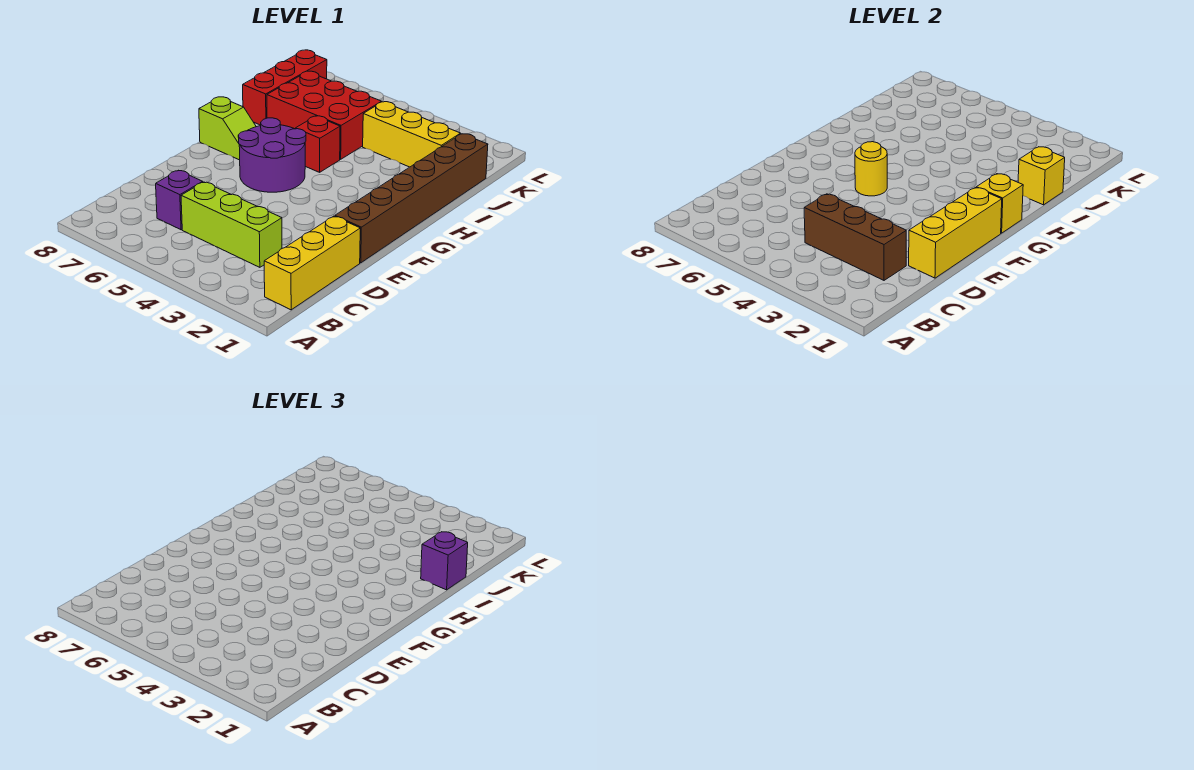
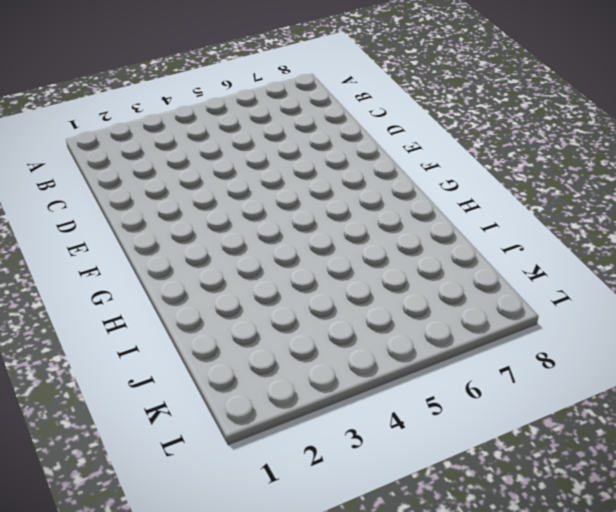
none -> yellow brick B1:D1 level 1
none -> lime brick C3:C5 level 1
none -> purple brick C6 level 1

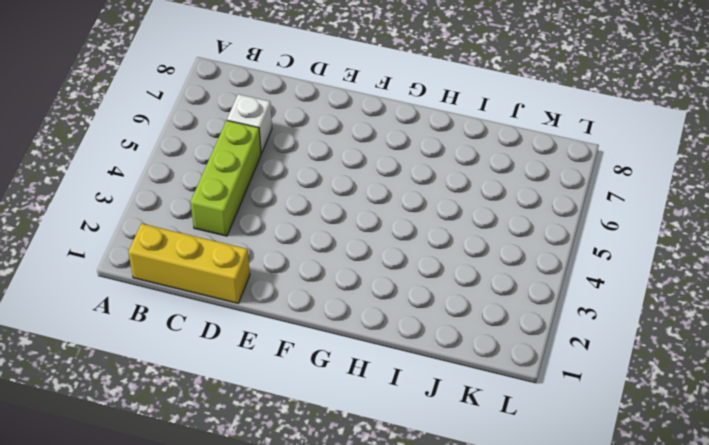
white brick C6 level 1 -> purple brick C6 level 1
none -> brown brick E1:J1 level 1
none -> purple round brick F5:G6 level 1
none -> lime slope G7:G8 level 1 top 8

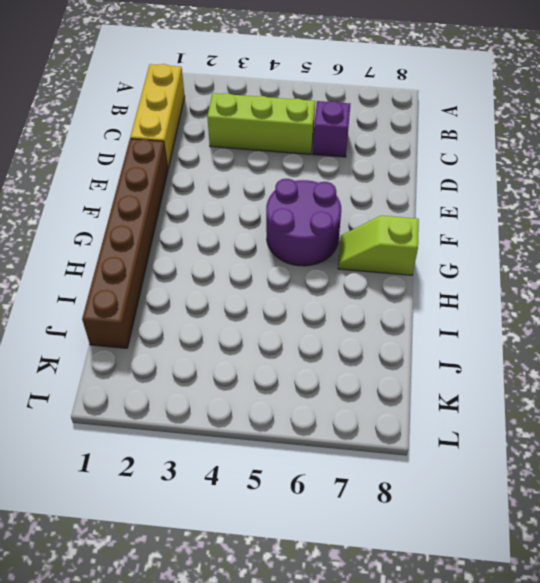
none -> red brick H5 level 1
none -> red brick I5:J7 level 1
none -> red brick I8:K8 level 1

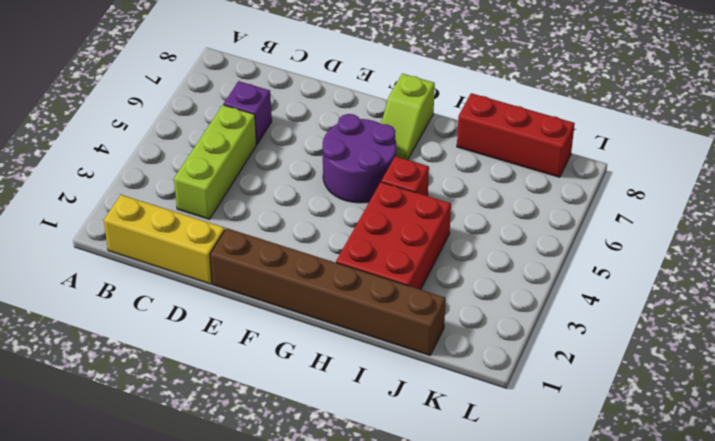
red brick H2:I4 level 1 -> red brick I5:J7 level 1
none -> yellow brick J2:J4 level 1
none -> brown brick C2:C4 level 2
none -> yellow brick D1:F1 level 2

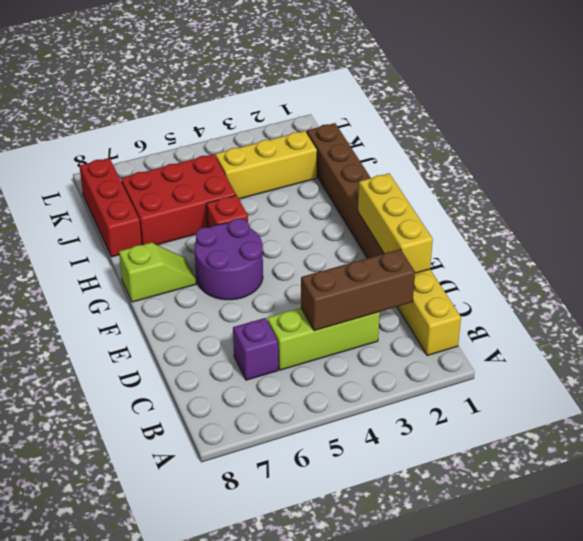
none -> yellow round brick F5 level 2
none -> yellow brick G1 level 2
none -> yellow brick I1 level 2

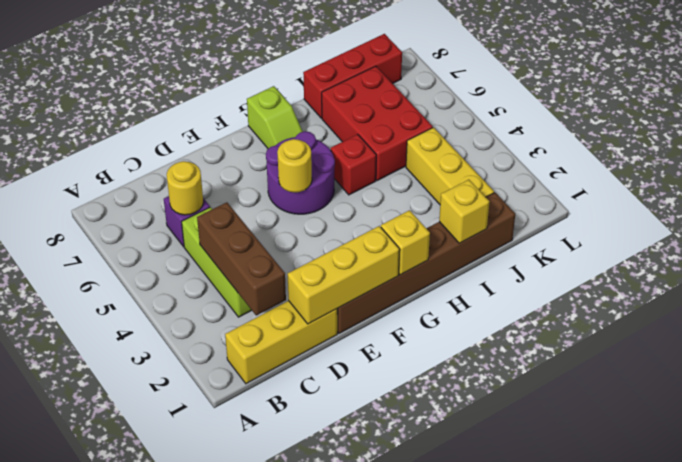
yellow round brick C6 level 2 -> none
none -> purple brick I1 level 3

